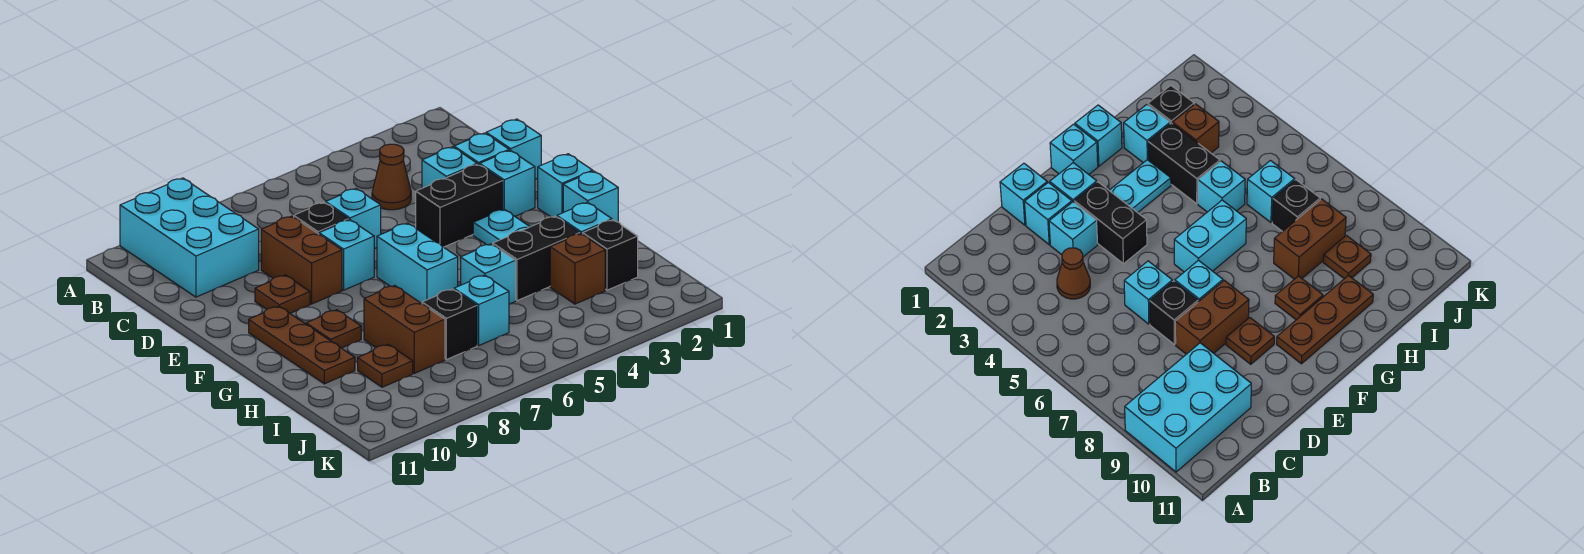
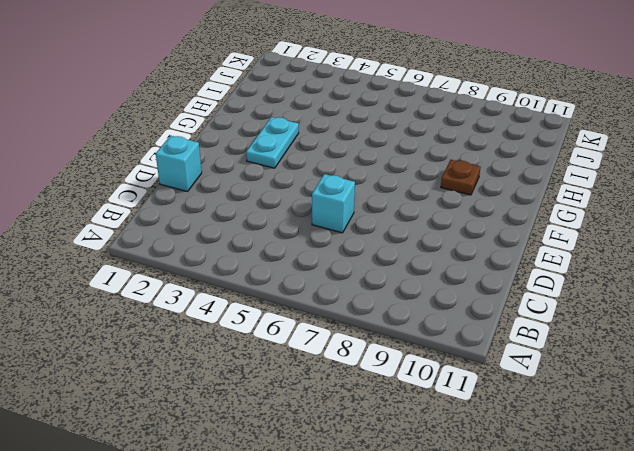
none -> cyan brick A9:C10 level 1
none -> brown cone C4 level 1
none -> cyan brick D2 level 1

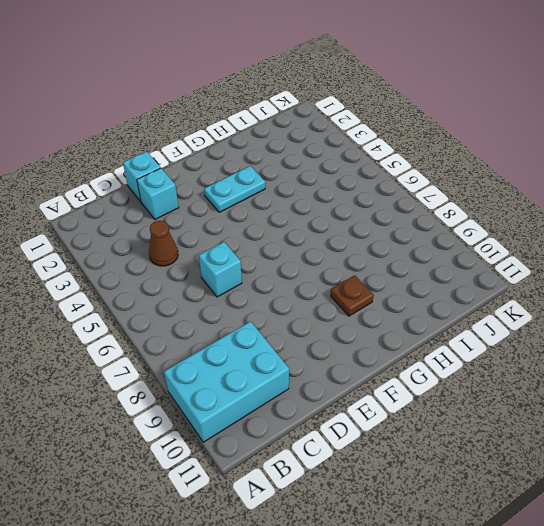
none -> cyan brick D3 level 1
none -> black brick D7 level 1
none -> brown brick D8:E8 level 1

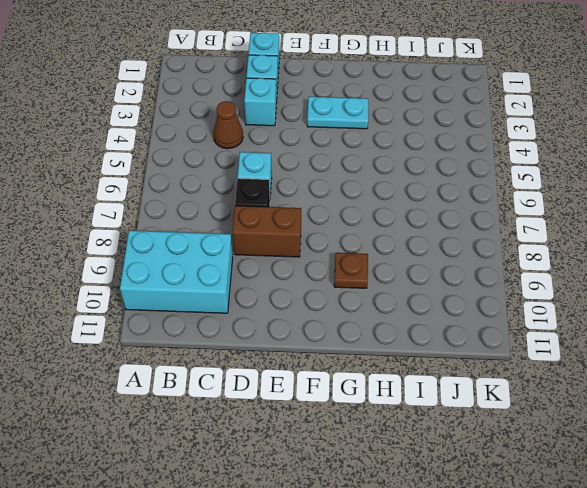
none -> cyan brick E2 level 1
none -> black brick E3:E4 level 1
none -> cyan brick E7 level 1

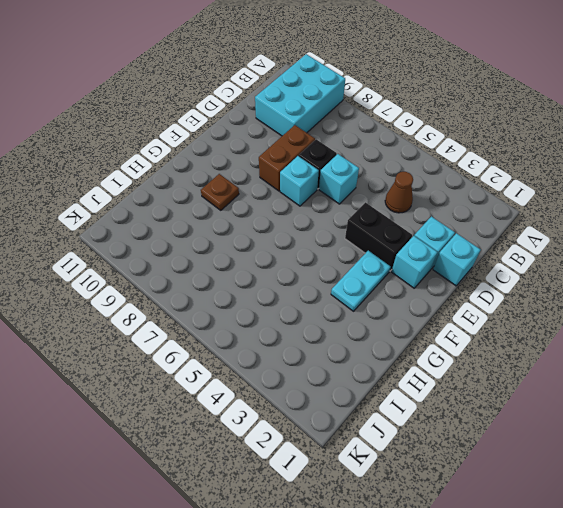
none -> cyan brick D3 level 1
none -> brown plate E9 level 1
none -> cyan brick F1 level 1

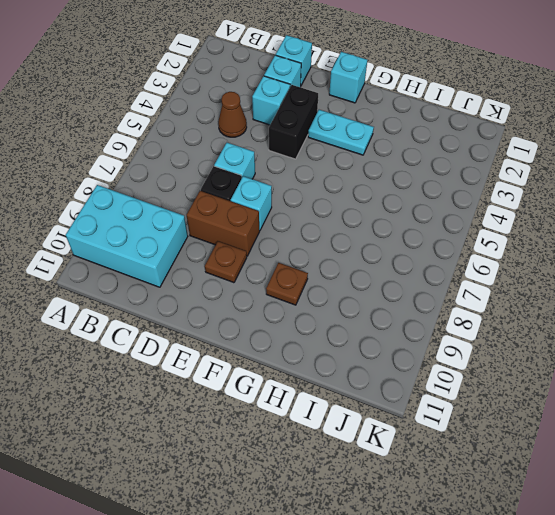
none -> cyan brick E2 level 1
none -> cyan brick F6:G6 level 1
none -> brown plate F10:H10 level 1

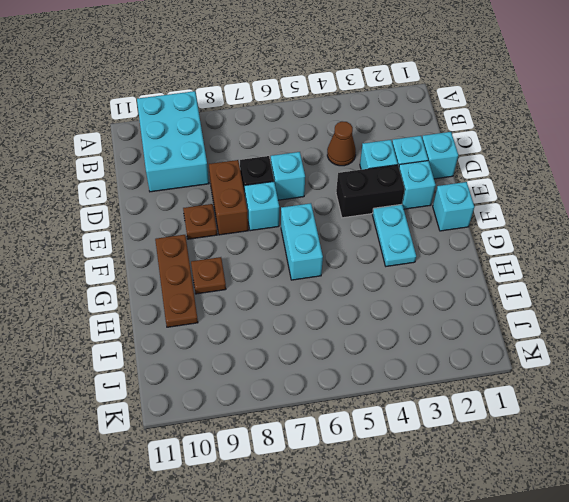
none -> cyan brick G1 level 1
none -> cyan brick H2 level 1
none -> black brick H3:H4 level 1

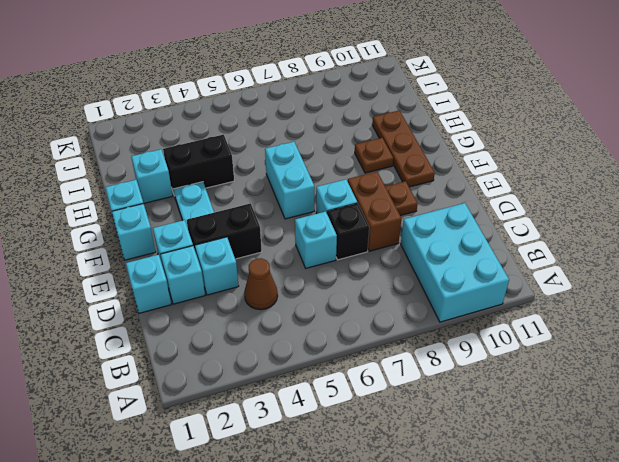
none -> cyan brick H5 level 1
none -> brown brick H8:I8 level 1
none -> black brick I2 level 1

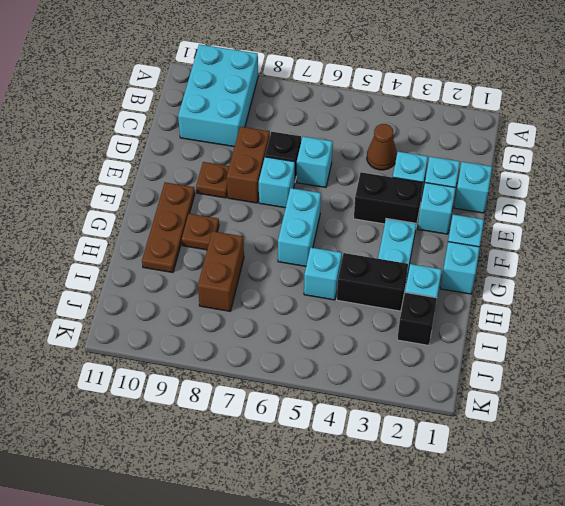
none -> brown brick I3 level 1
none -> cyan brick I6 level 1
none -> black brick I7 level 1

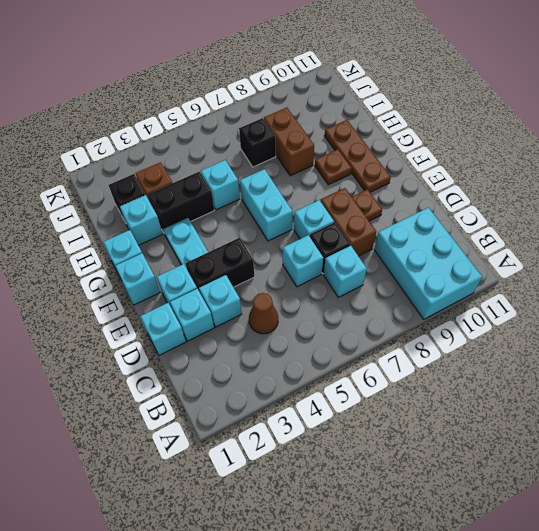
cyan brick C7 level 1 -> cyan brick I6 level 1
none -> brown plate I9 level 1

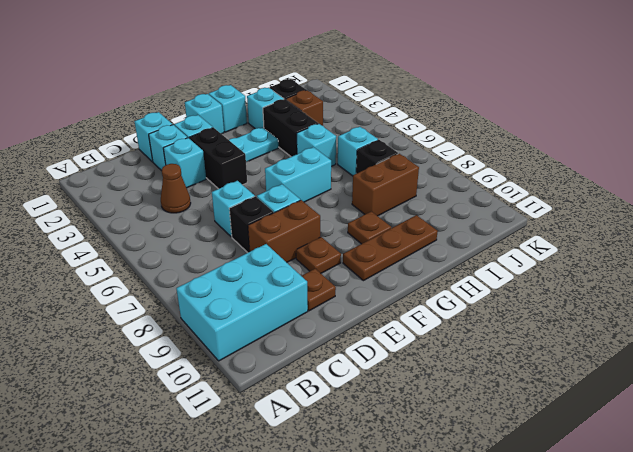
brown plate D10 level 1 -> brown plate I9 level 1

